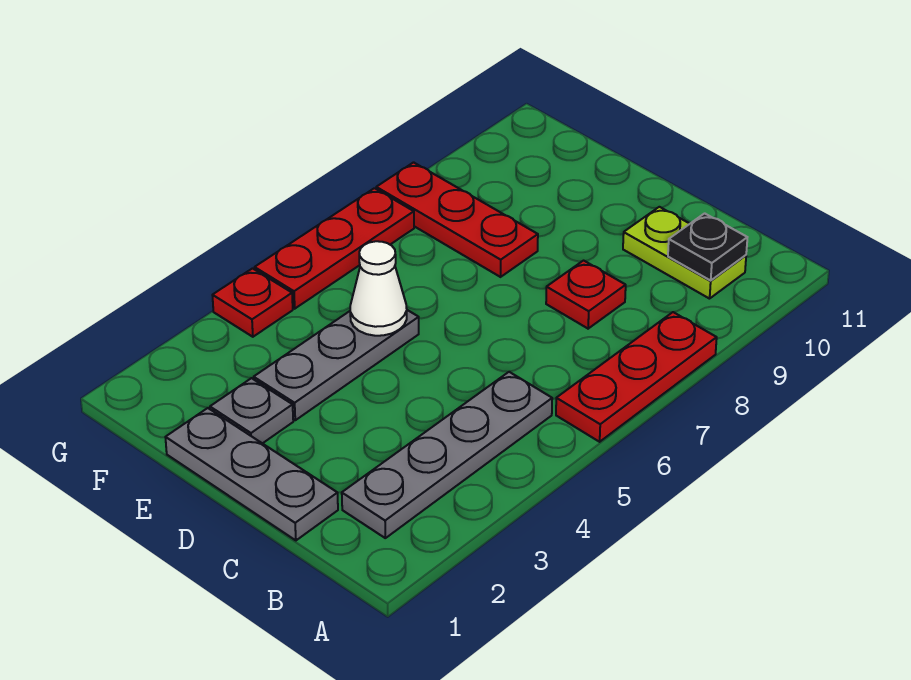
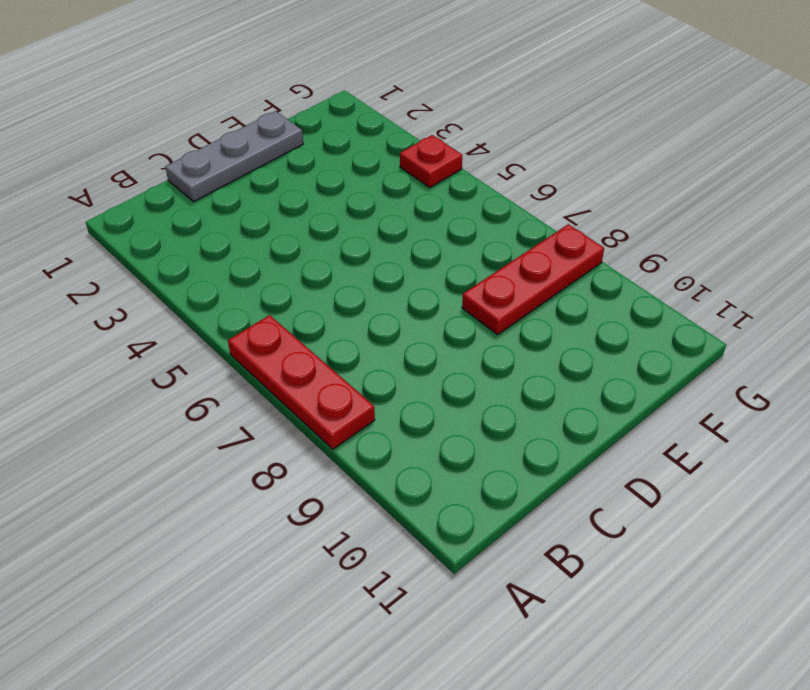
none -> grey plate B2:B5 level 1
none -> lime plate B10:C10 level 1
none -> red plate C8 level 1

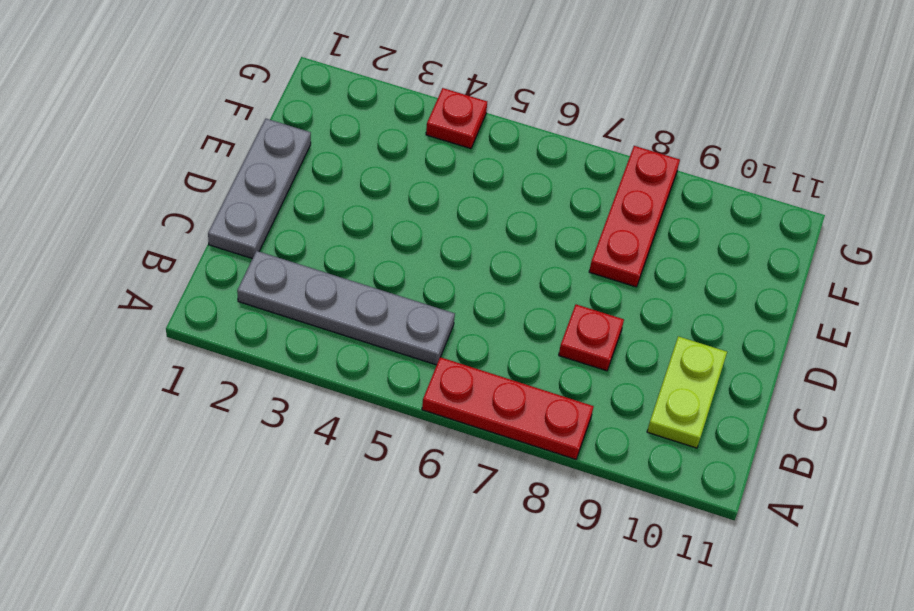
none -> grey plate E2 level 1
none -> grey plate E3:E5 level 1
none -> red plate G5:G7 level 1

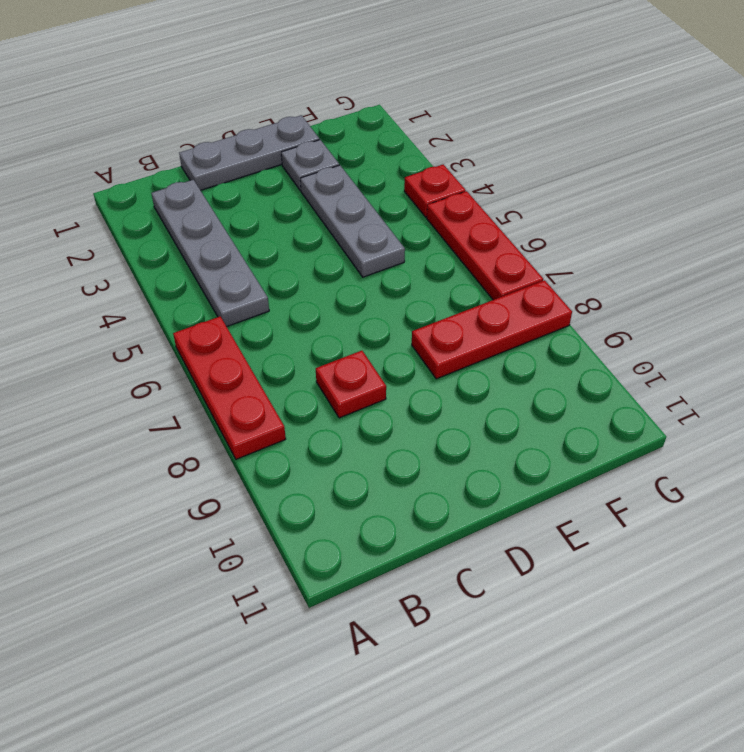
none -> lime plate B10:C10 level 1
none -> black plate B10 level 2
none -> white cone E5 level 2

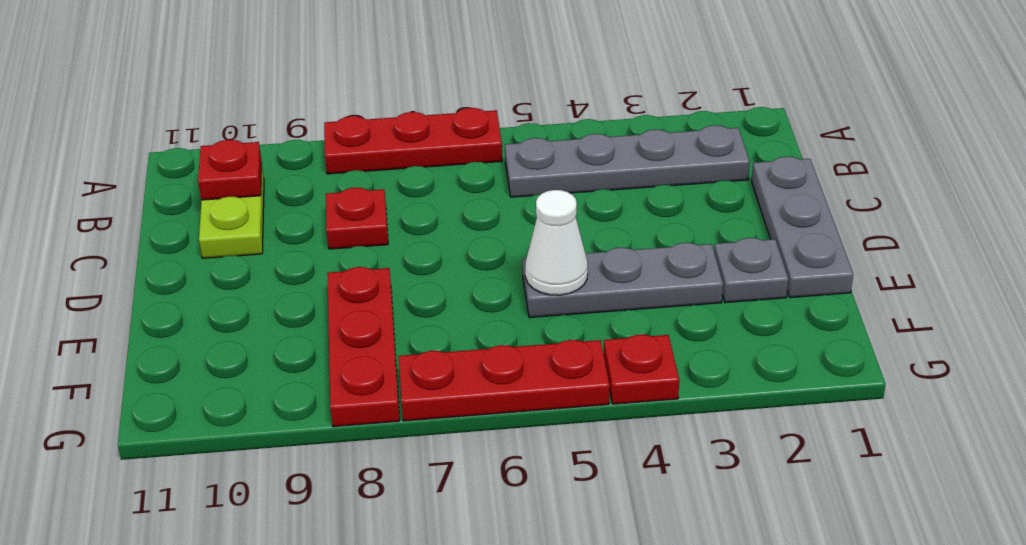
red plate B10 level 2 -> black plate B10 level 2

